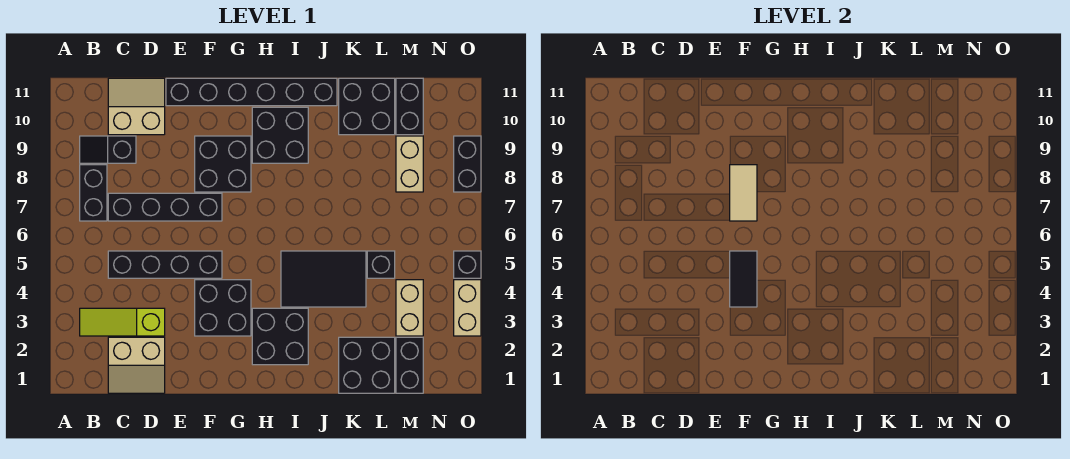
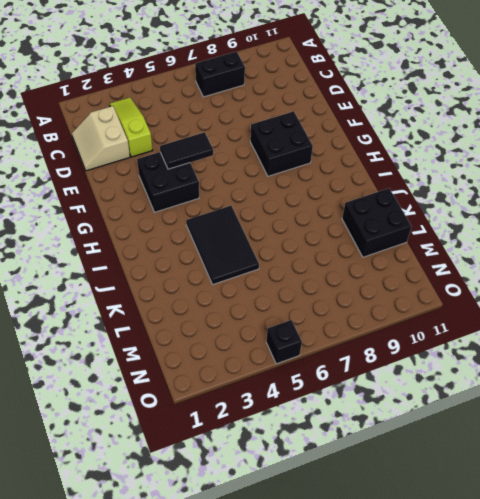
none -> black slope B9:C9 level 1 top C
none -> black brick C5:F5 level 1
none -> black brick C7:F7 level 1

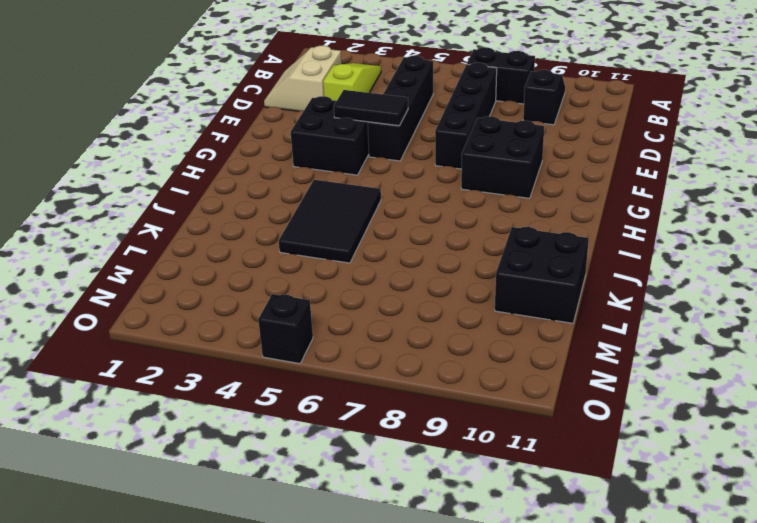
none -> tan slope C10:D11 level 1 top 10
none -> black brick E11:J11 level 1
none -> black brick H2:I3 level 1

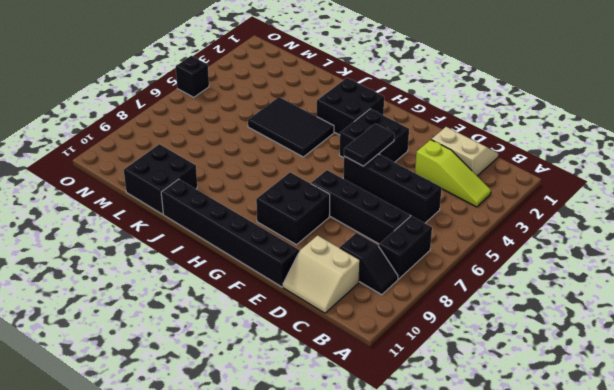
none -> black brick H9:I10 level 1
none -> black brick K1:L2 level 1
none -> black brick L5 level 1

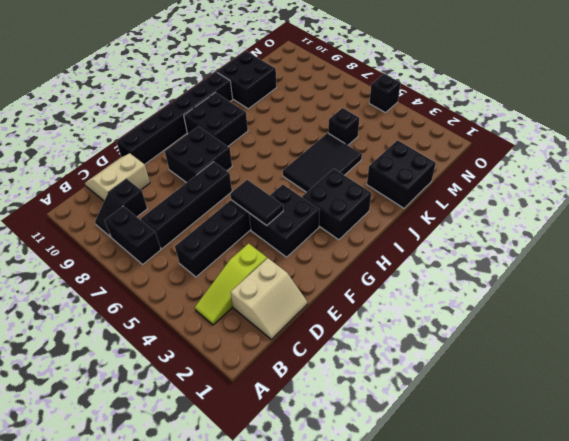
none -> black brick M1:M2 level 1
none -> tan brick M3:M4 level 1
none -> tan brick M8:M9 level 1

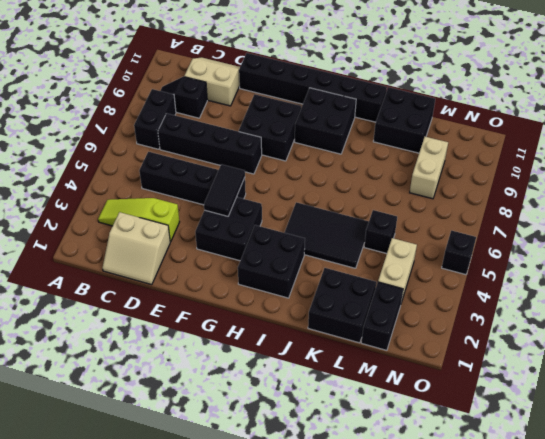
none -> black brick M10:M11 level 1
none -> tan brick O3:O4 level 1
none -> black brick O8:O9 level 1

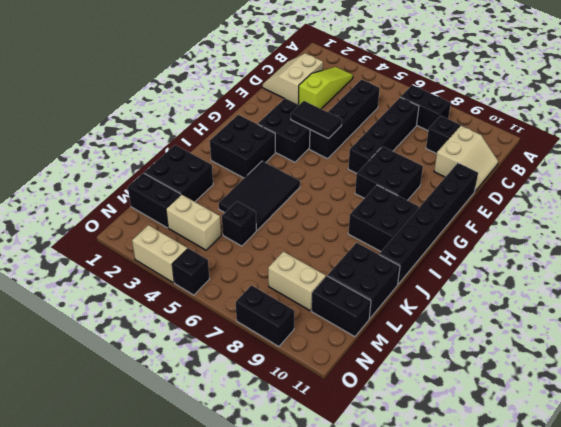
none -> tan tile F7:F8 level 2

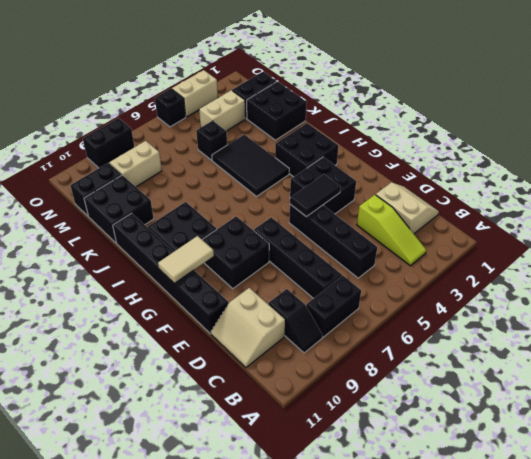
tan tile G10:G11 level 2 -> tan tile F7:F8 level 2

